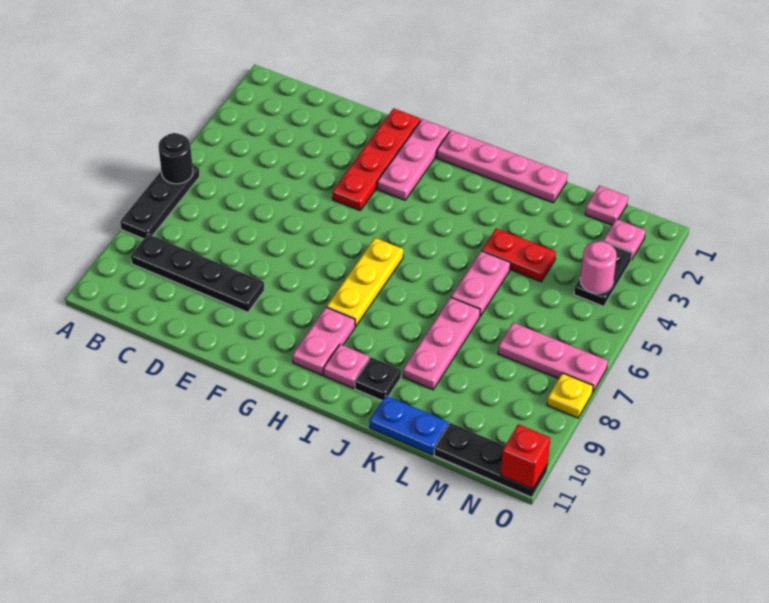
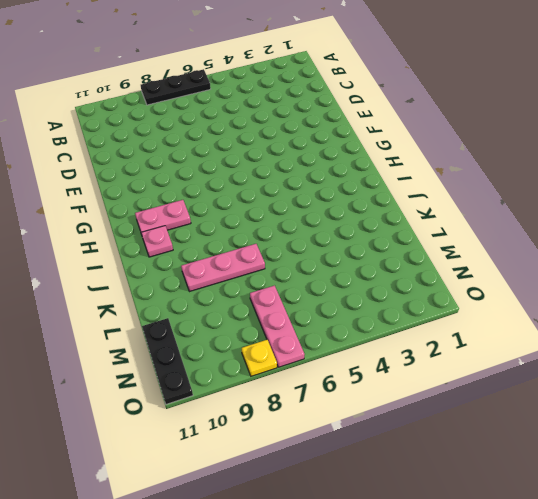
none -> black plate B9:E9 level 1
none -> red plate F1:F4 level 1
none -> pink plate G1:G3 level 1

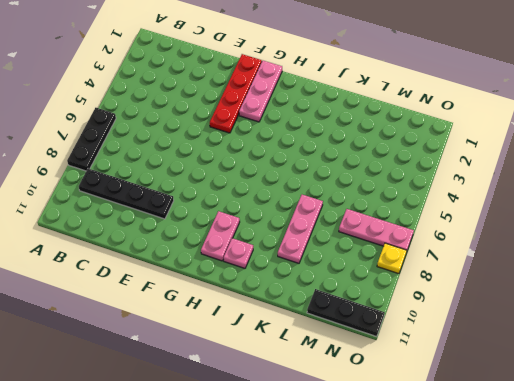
none -> pink plate H1:K1 level 1
none -> yellow plate H6:H8 level 1
none -> black plate J10 level 1

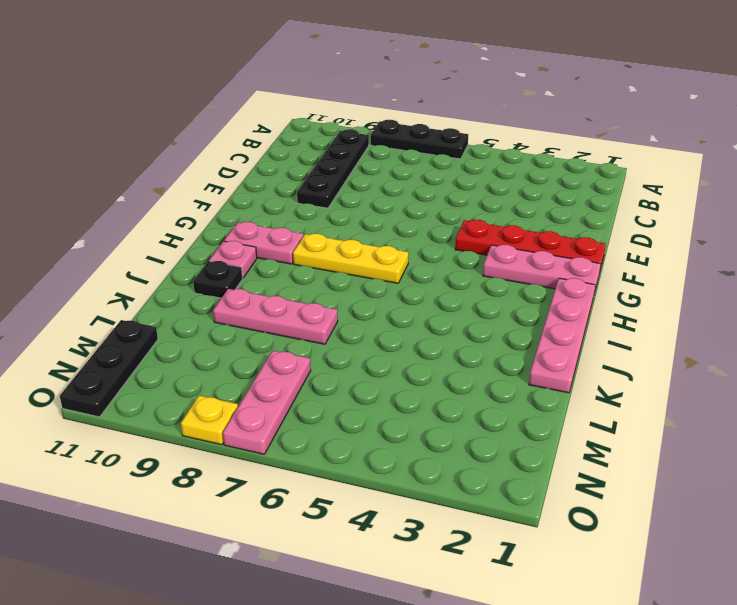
none -> red plate K4:L4 level 1
none -> pink plate K5:K6 level 1
none -> blue plate K11:L11 level 1

